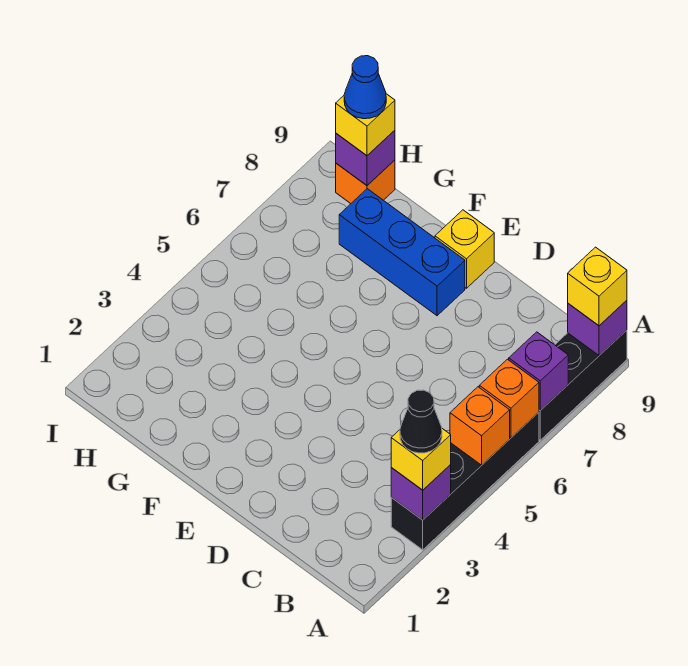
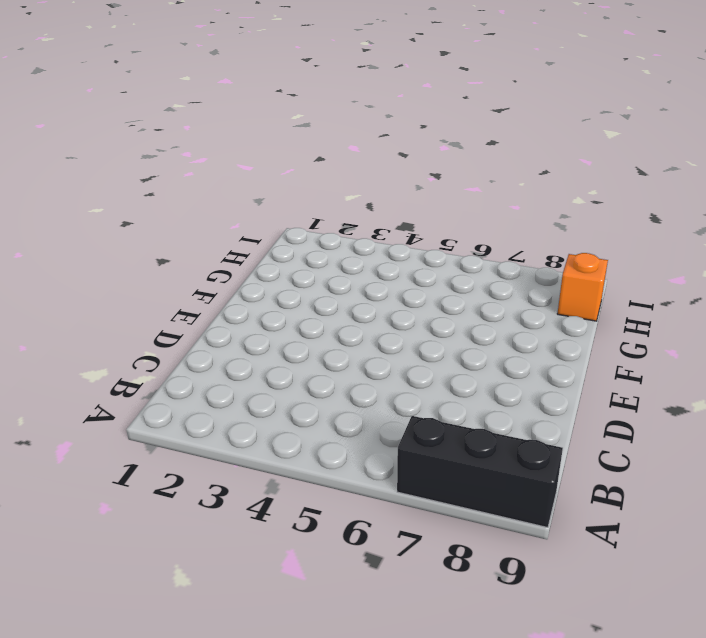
none -> black brick A3:A6 level 1
none -> blue brick E8:G8 level 1
none -> yellow brick E9 level 1

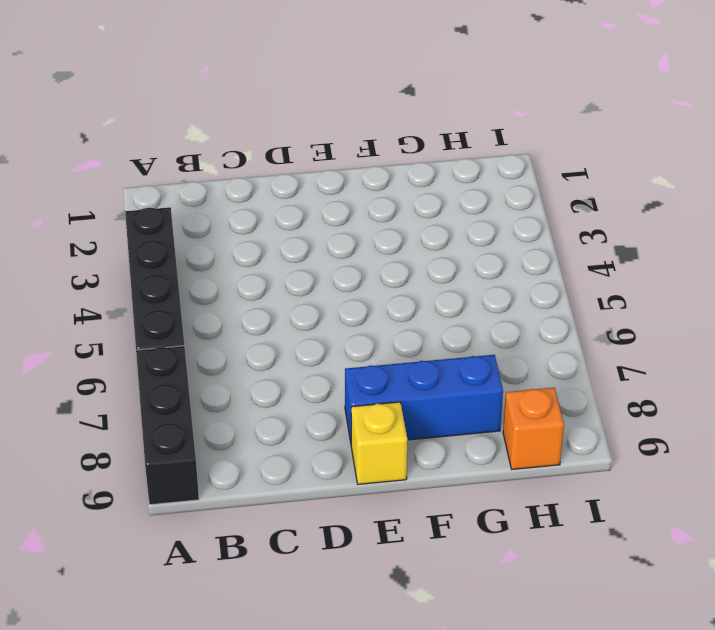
none -> purple brick A3 level 2
none -> orange brick A5 level 2
none -> orange brick A6 level 2

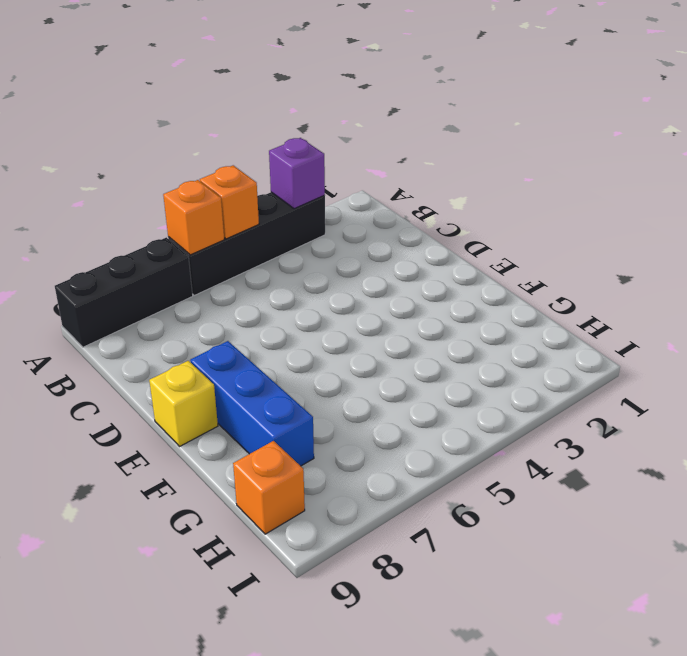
none -> purple brick A7 level 2
none -> purple brick A9 level 2
none -> purple brick H9 level 2

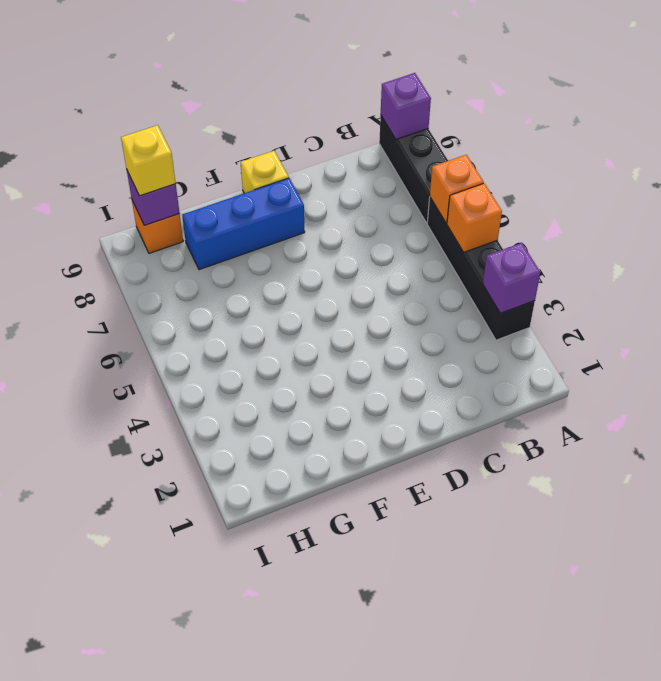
none -> purple brick A7 level 2
none -> yellow brick A3 level 3
none -> yellow brick A9 level 3

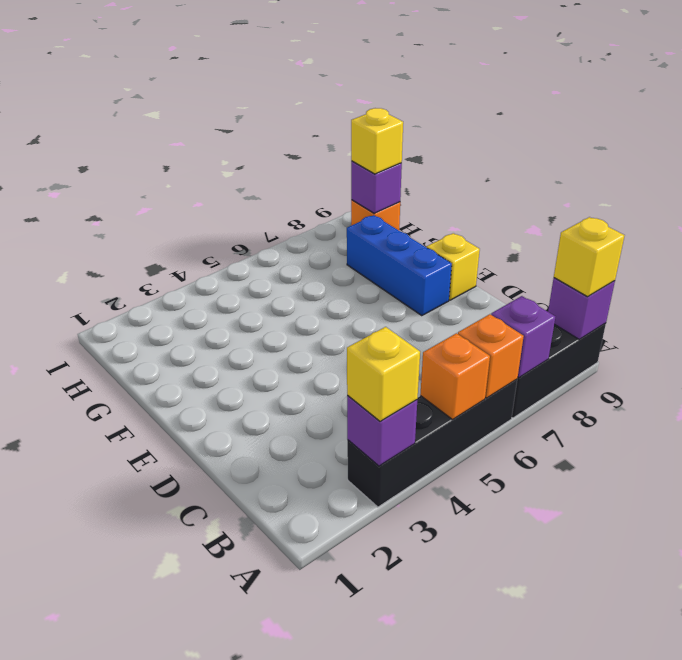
none -> black cone A3 level 4
none -> blue cone H9 level 4

